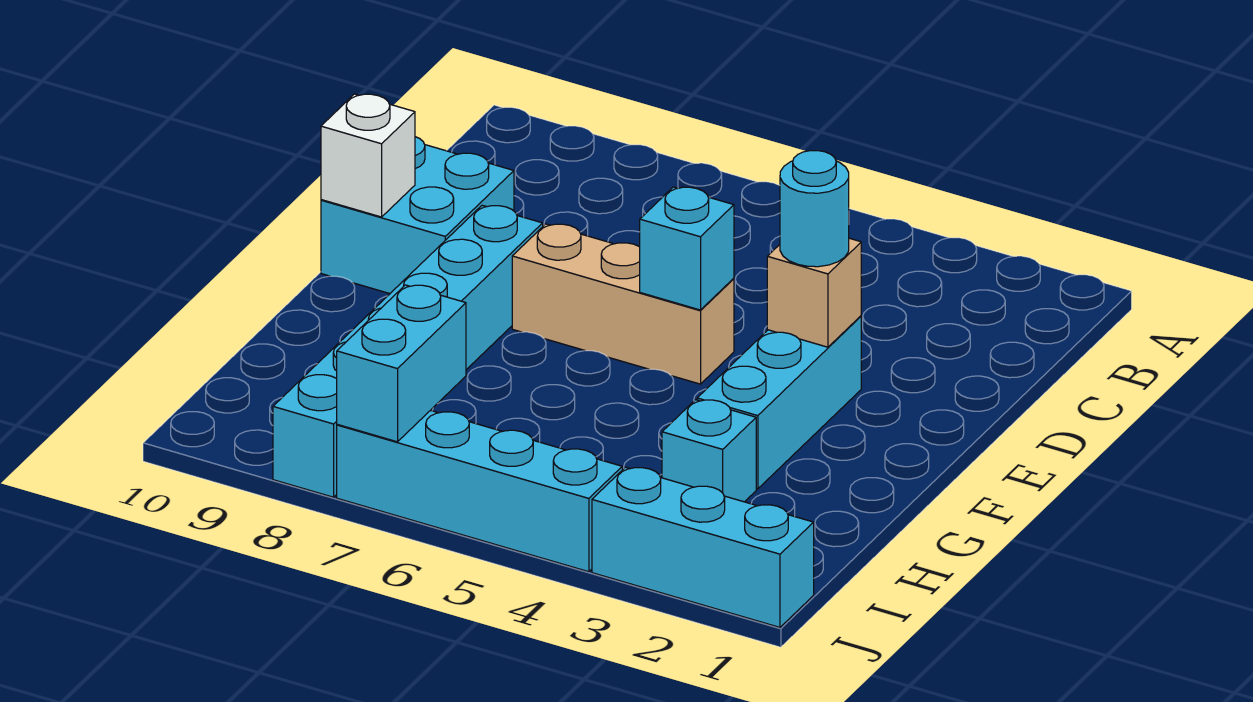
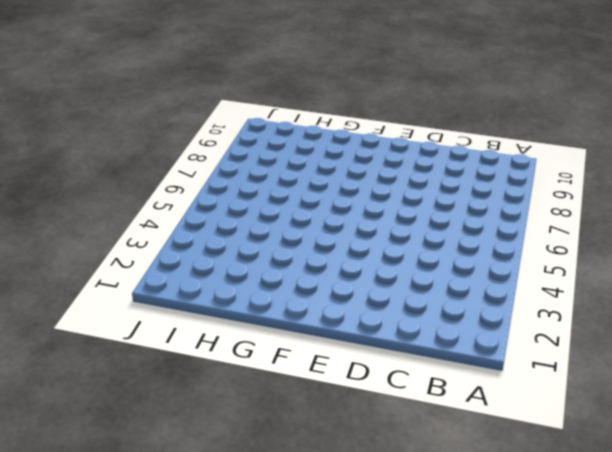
none -> cyan brick D9:E10 level 1
none -> cyan brick E3:G3 level 1
none -> tan brick E5:E7 level 1

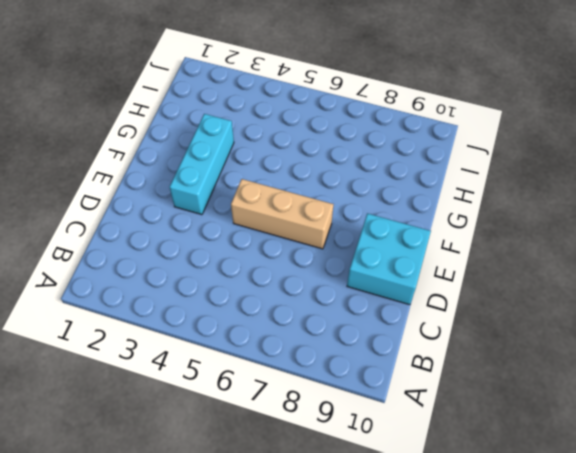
none -> cyan brick E8:J8 level 1
none -> cyan brick H3 level 1
none -> cyan brick J1:J3 level 1

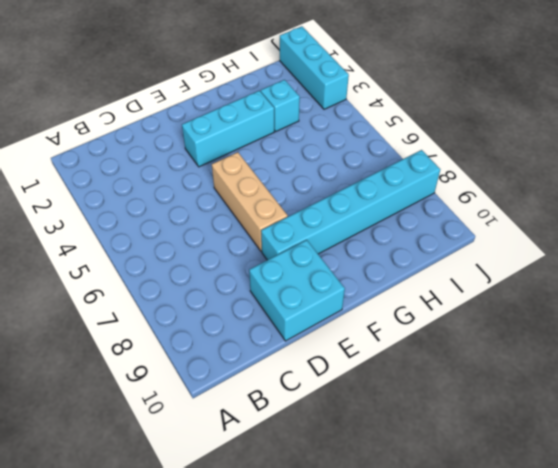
none -> cyan brick J4:J7 level 1
none -> tan brick E3 level 2
none -> cyan brick E5 level 2

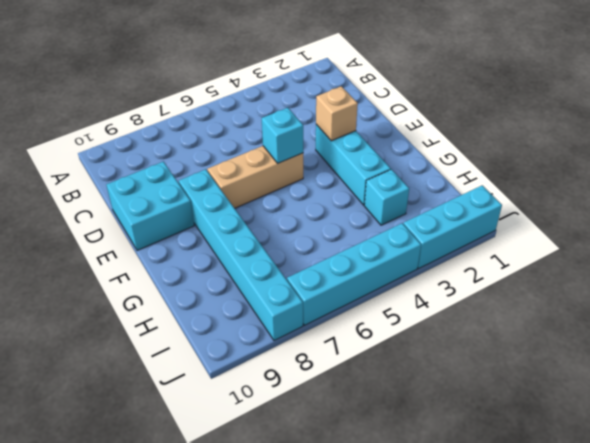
none -> white brick E10 level 2
none -> cyan brick I7:J7 level 2
none -> cyan round brick E3 level 3

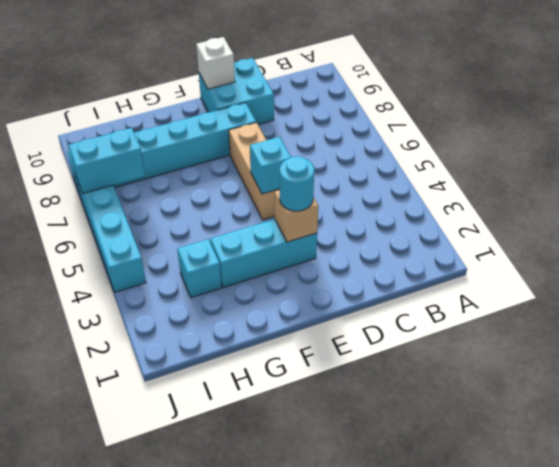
none -> cyan brick J1:J3 level 1

